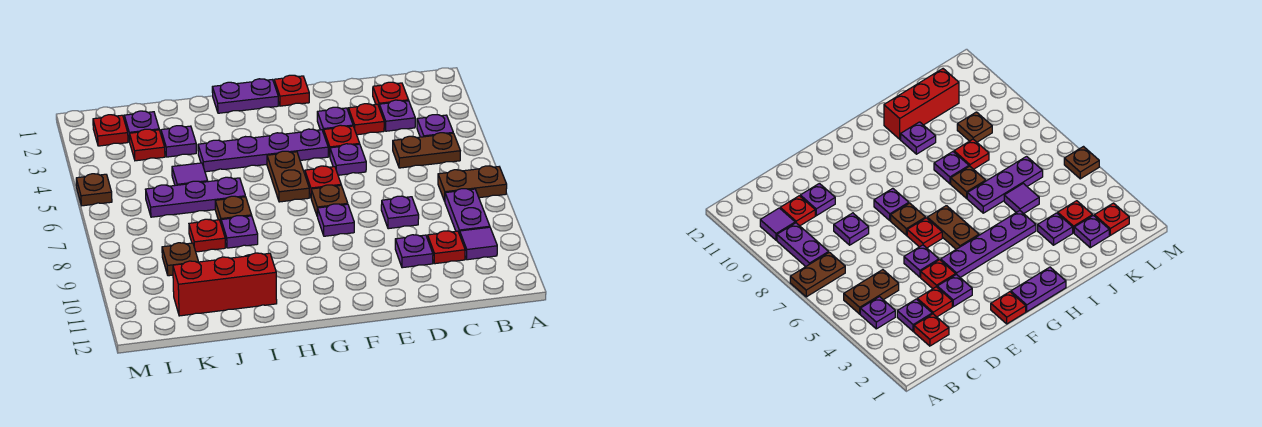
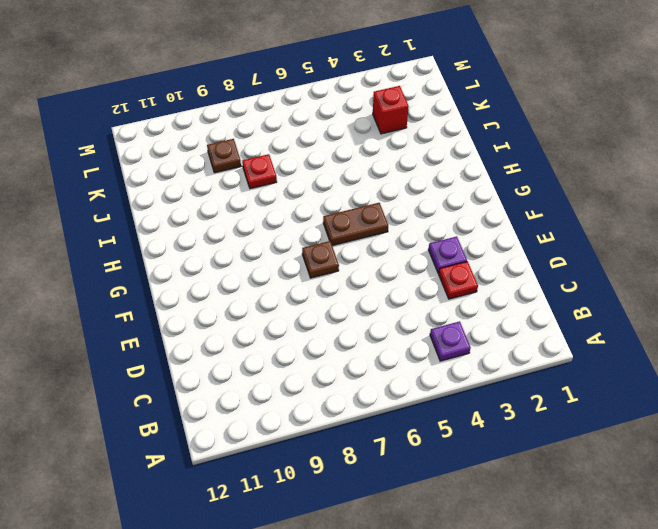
red brick K3 level 1 -> red plate K3 level 1
none -> brown plate A7:B7 level 1
none -> brown plate B5:C5 level 1
none -> purple plate B8:B9 level 1
none -> purple tile B10 level 1

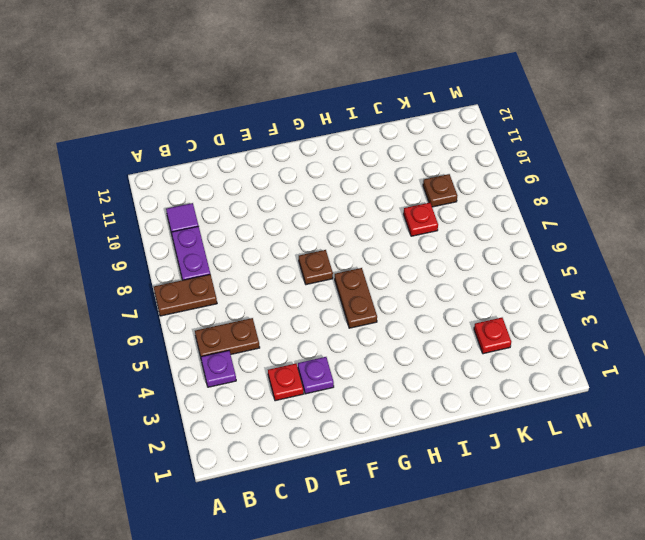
none -> red plate C2 level 1
none -> purple plate C3 level 1
none -> red plate C10 level 1
none -> purple plate D8 level 1

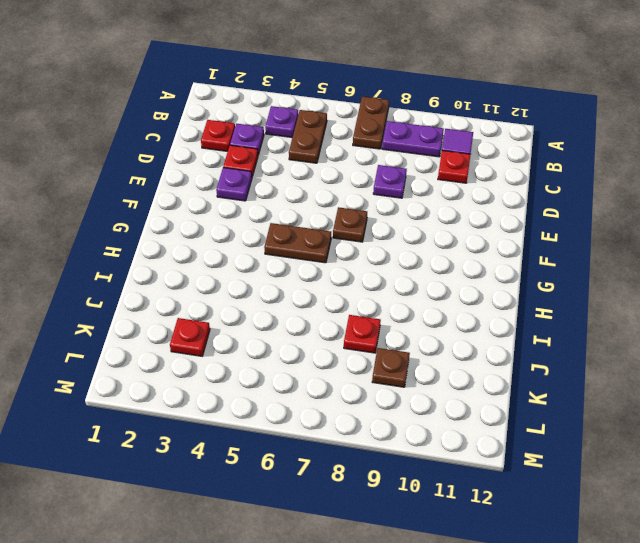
none -> purple plate D10 level 1
none -> red plate E4 level 1
none -> purple plate E5 level 1
none -> red plate F1 level 1

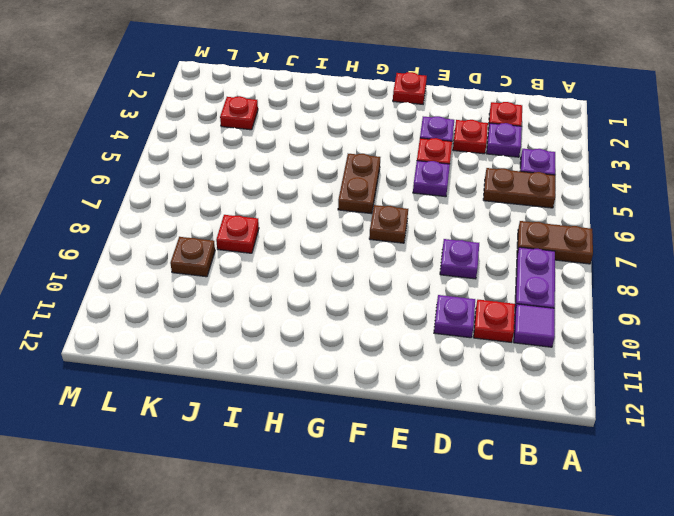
none -> purple plate F4:I4 level 1
none -> red plate F6 level 1
none -> purple plate F8 level 1
none -> purple plate G1:H1 level 1

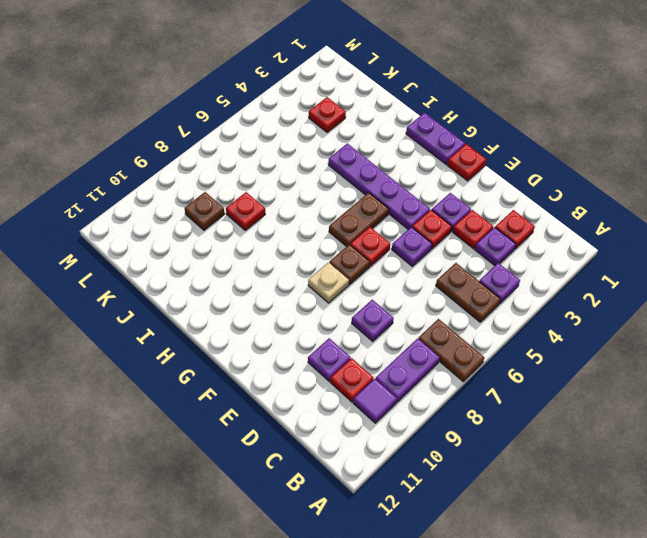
tan plate F8 level 1 -> purple plate F8 level 1
none -> purple plate I6:K6 level 1
none -> brown plate I7 level 1
none -> purple plate I8 level 1
none -> purple plate I10 level 1

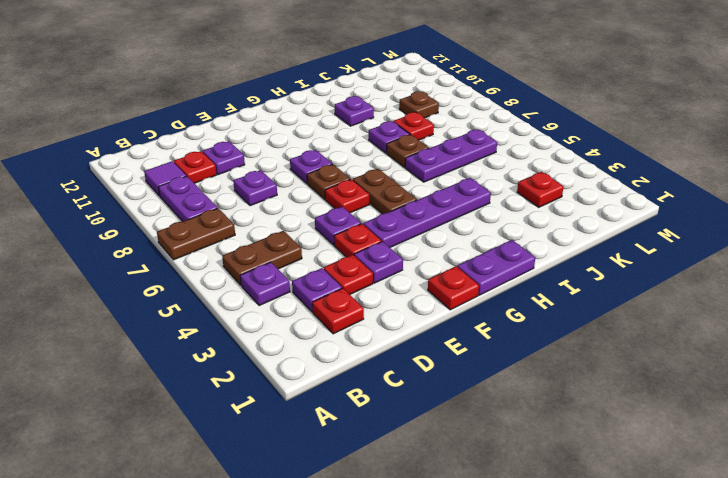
none -> red brick I11:K11 level 1
none -> purple plate J3 level 1
none -> purple tile J5 level 1
none -> purple plate K2 level 1

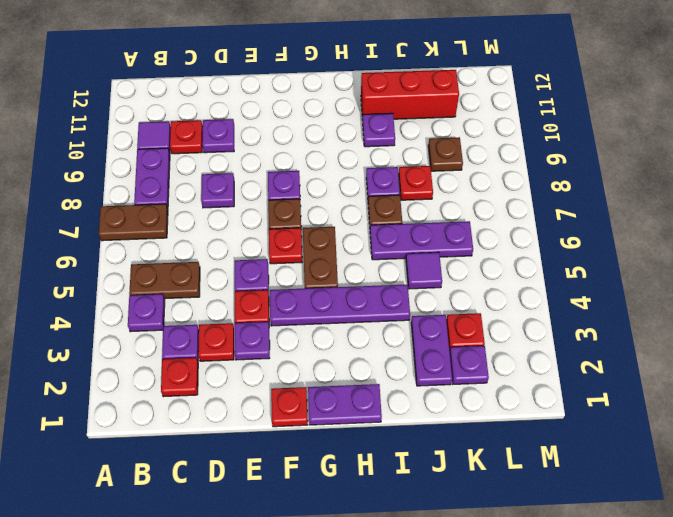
purple plate J2:J3 level 1 -> purple plate J3 level 1
none -> red plate L2 level 1
none -> brown plate M5 level 1

